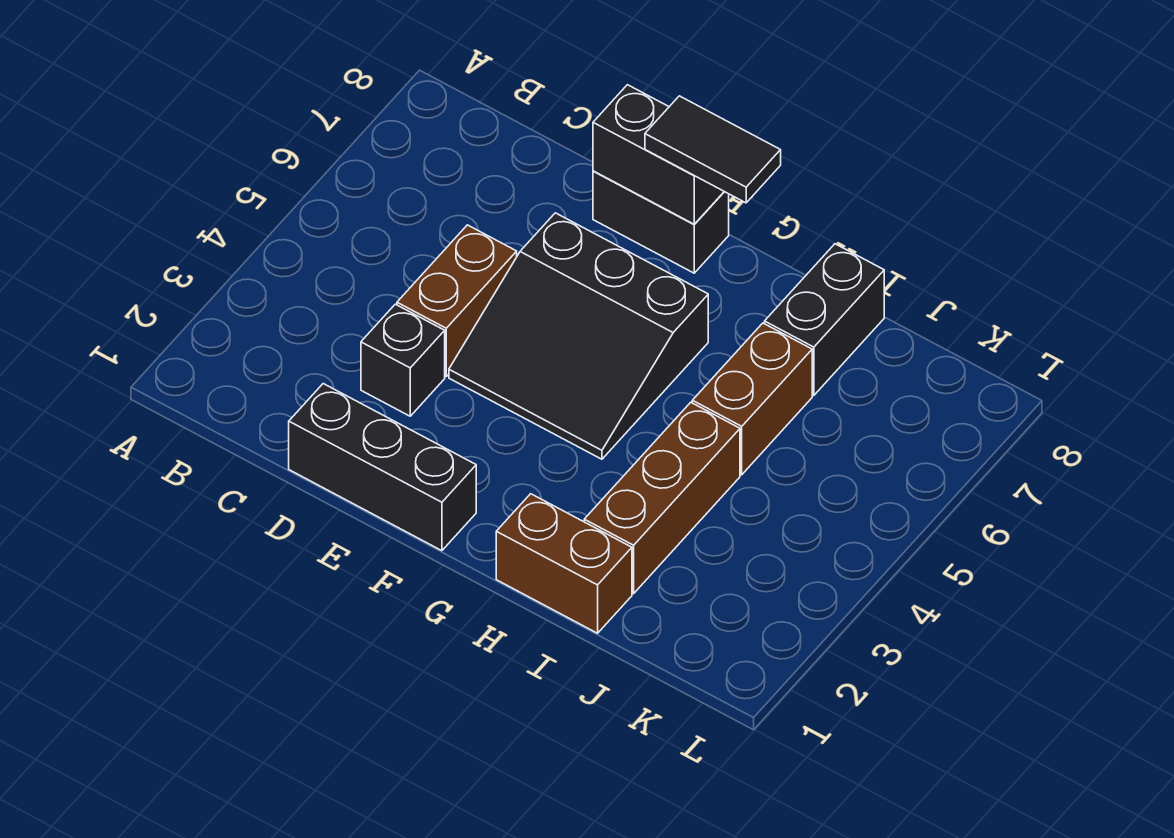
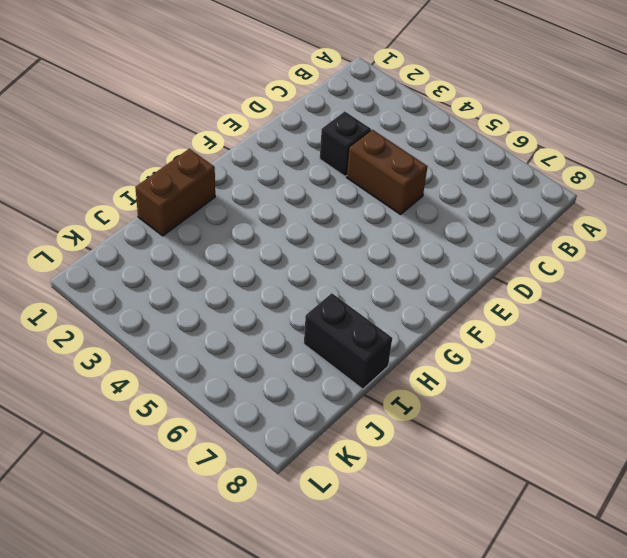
none -> black brick D1:F1 level 1
none -> black slope E4:G6 level 1 top 6

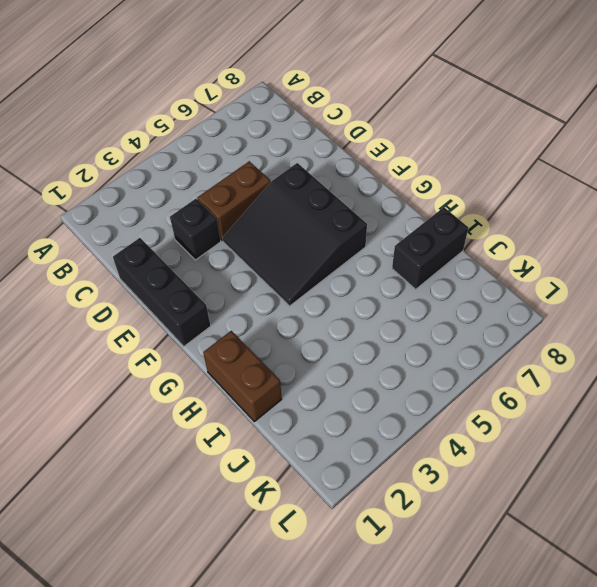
none -> black brick E8:F8 level 1
none -> brown brick I2:I4 level 1

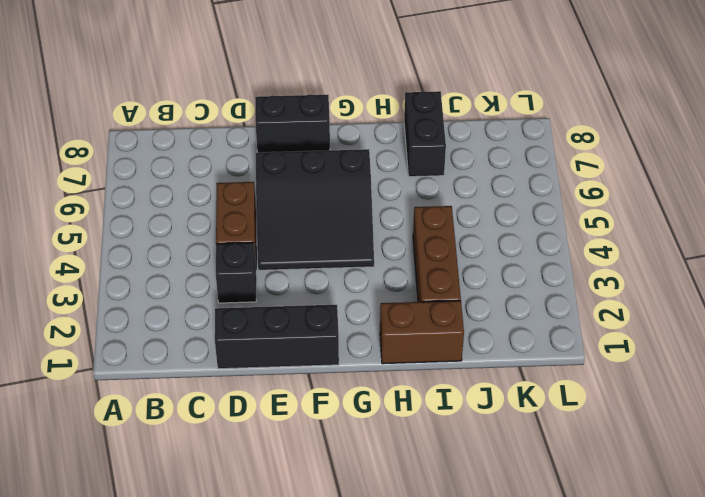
none -> brown brick I5:I6 level 1
none -> black brick E8:F8 level 2

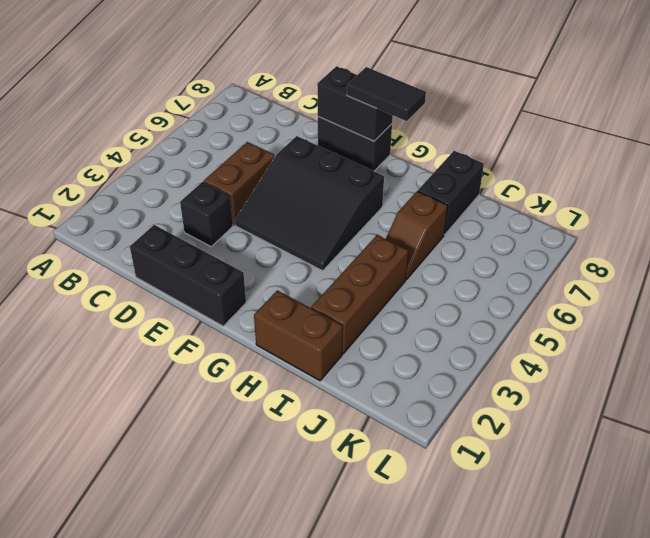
brown slope I5:I6 level 1 top 6 -> brown brick I5:I6 level 1

